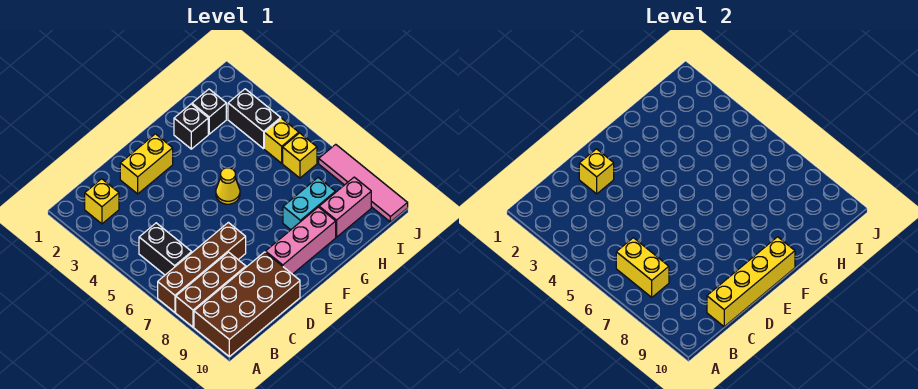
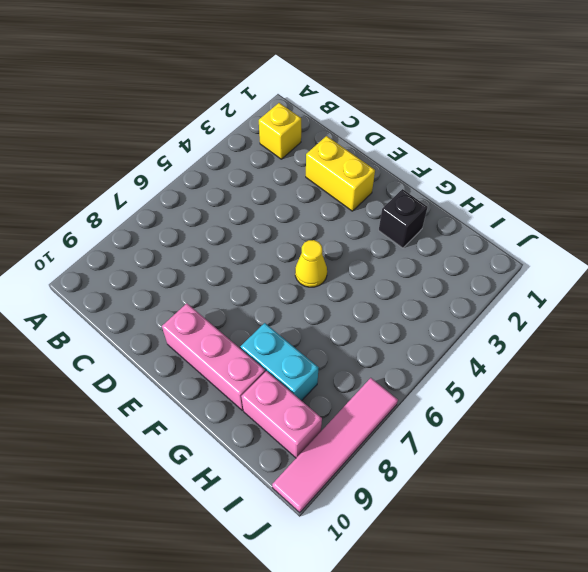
none -> brown brick A7:D7 level 1
none -> brown brick A8:C8 level 1
none -> brown brick A9:D10 level 1

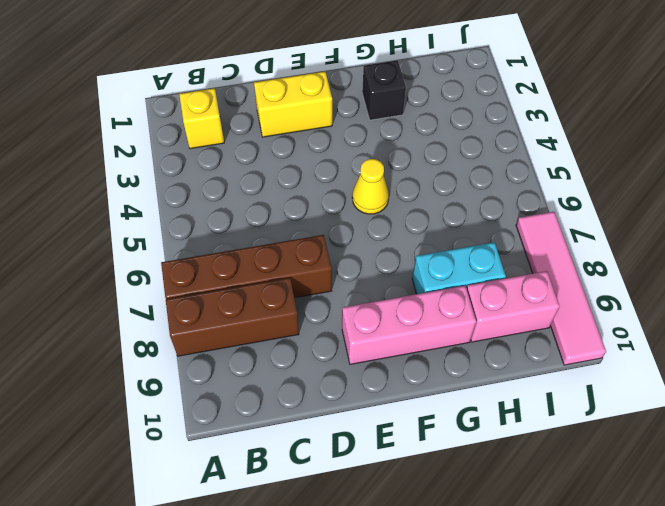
none -> brown brick A9:D10 level 1
none -> black brick B5:B6 level 1
none -> black brick H2 level 1

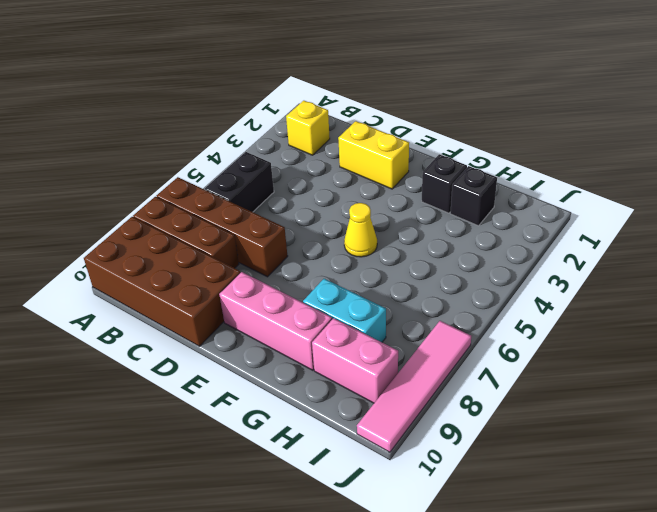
none -> black brick I3:I4 level 1
none -> yellow brick I5 level 1
none -> yellow brick I6 level 1

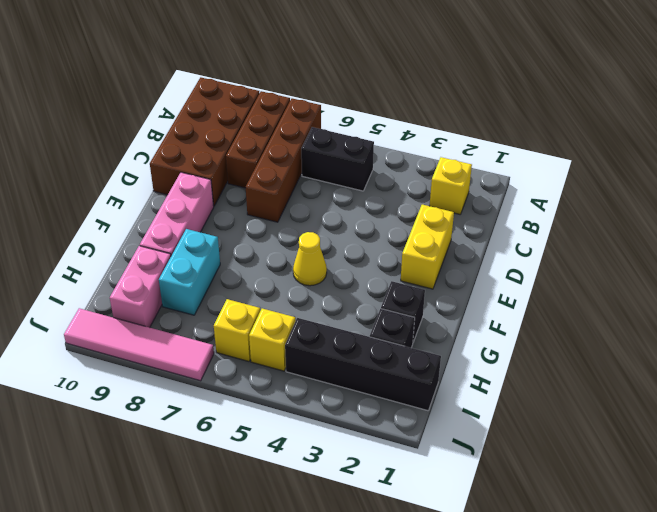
black brick I1:I4 level 1 -> black brick I3:I4 level 1
none -> yellow brick B6:B7 level 2
none -> yellow brick C10:F10 level 2
none -> yellow brick D2 level 2

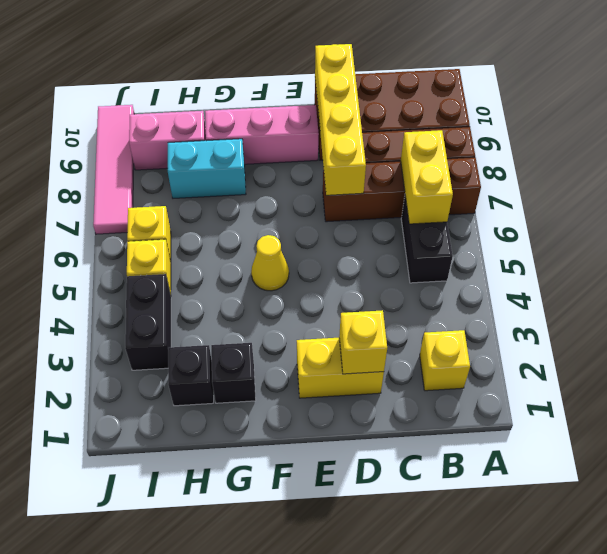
yellow brick D7:D10 level 2 -> yellow brick C10:F10 level 2

